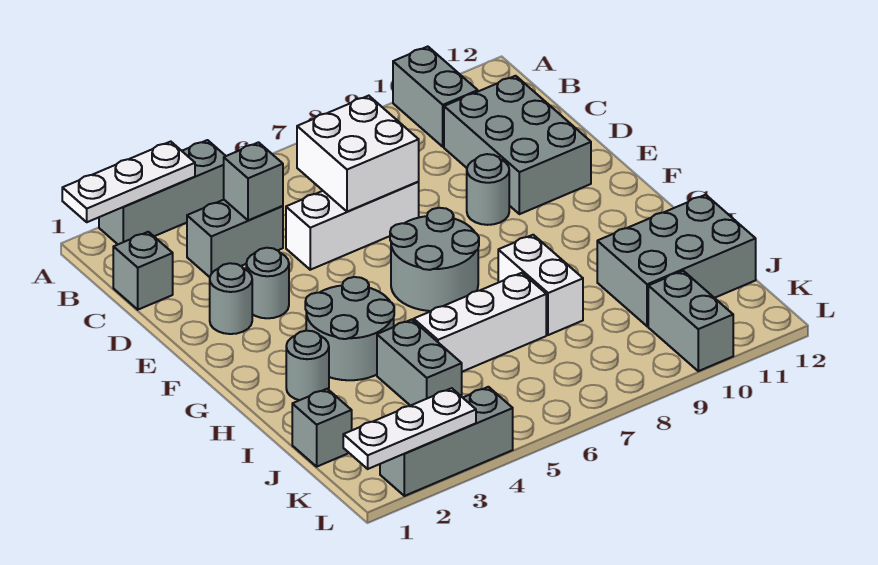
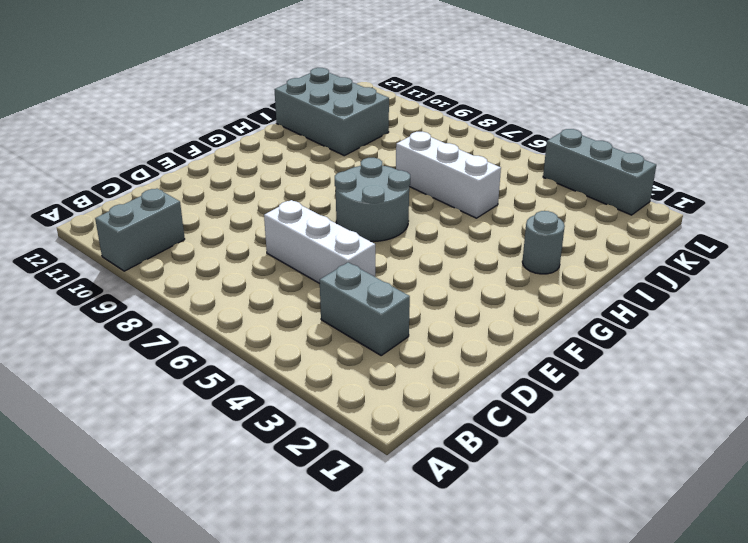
none -> grey brick A2:A4 level 1
none -> grey brick C1 level 1
none -> grey brick C10:E11 level 1

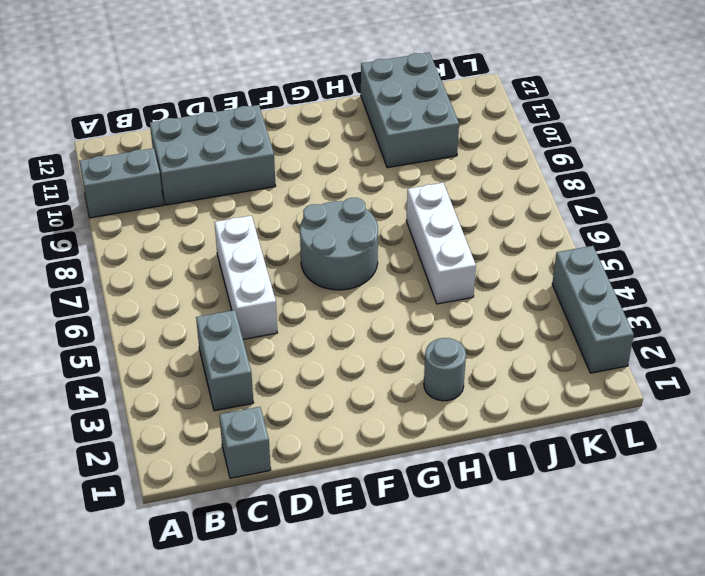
none -> grey brick A2:A4 level 1
none -> grey round brick E2 level 1
none -> grey round brick E3 level 1

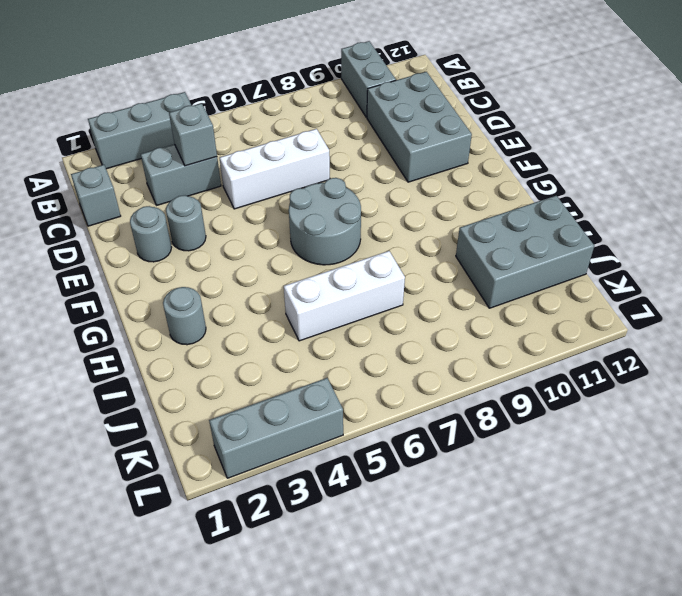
none -> grey round brick E9 level 1
none -> grey round brick G3:H4 level 1
none -> white brick H8:I8 level 1

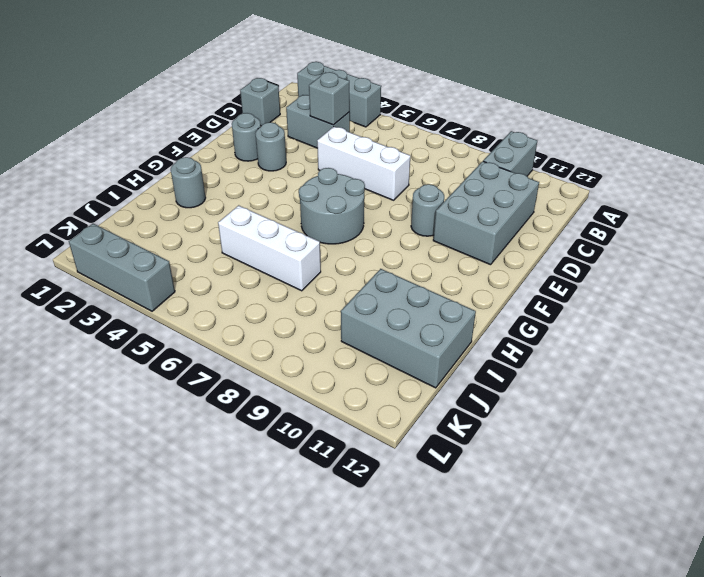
none -> grey round brick G3:H4 level 1
none -> white brick H8:I8 level 1
none -> grey brick I4:J4 level 1

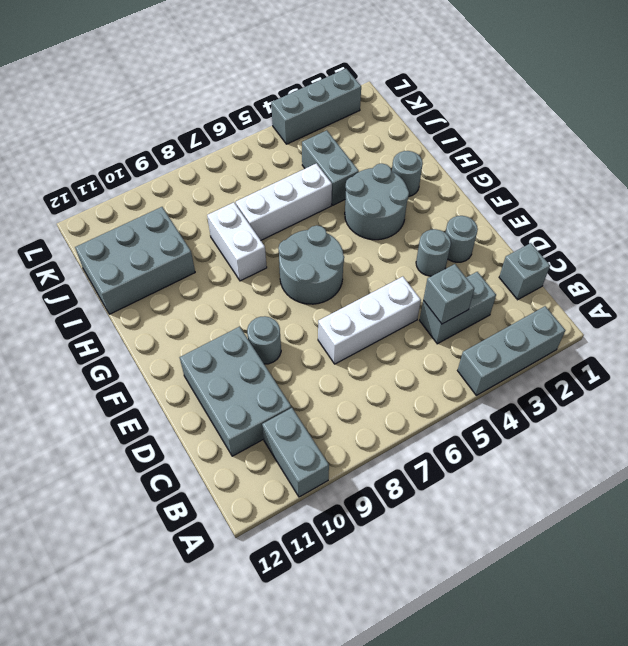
none -> grey brick J1 level 1
none -> grey brick K10:L10 level 1
none -> white plate A1:A3 level 2

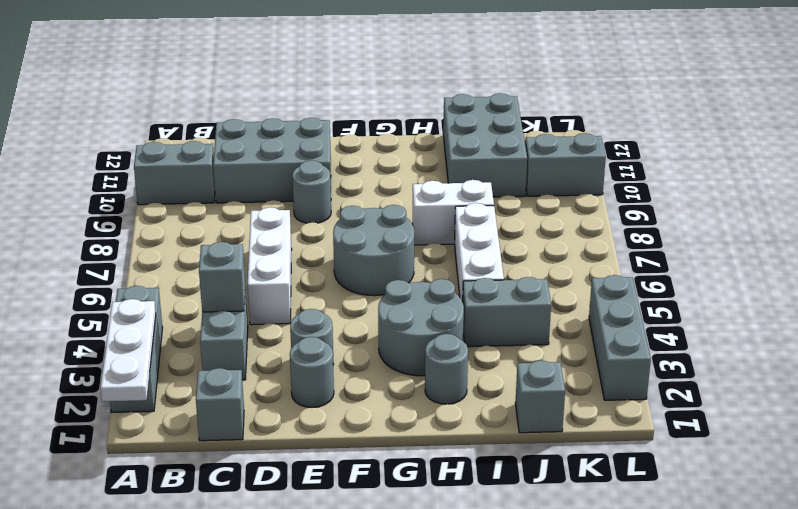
none -> white brick C6:D7 level 2
none -> white plate L1:L3 level 2

